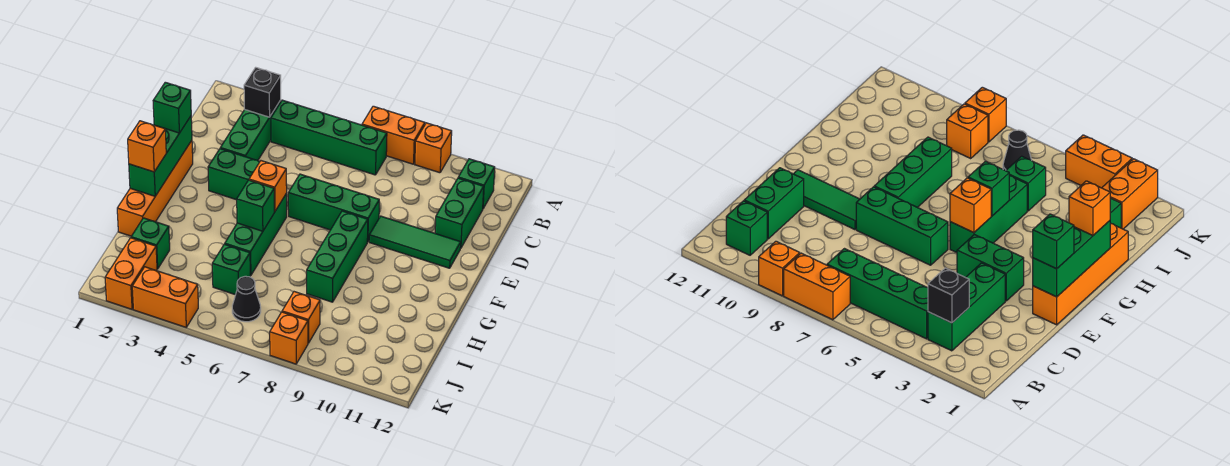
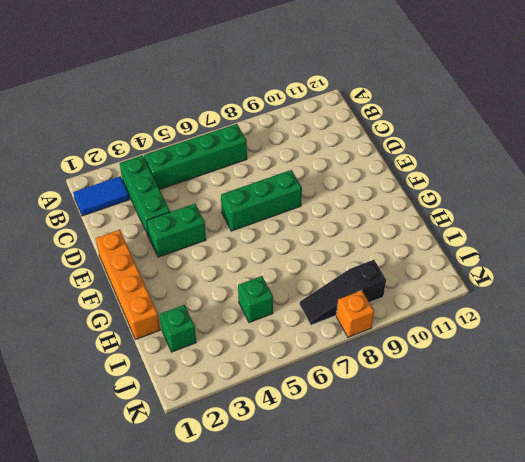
blue tile B1:B2 level 1 -> none
black slope J7:J9 level 1 top 9 -> orange brick J8 level 1
none -> orange brick A7:A8 level 1
none -> orange brick A9 level 1
none -> green brick B11 level 1

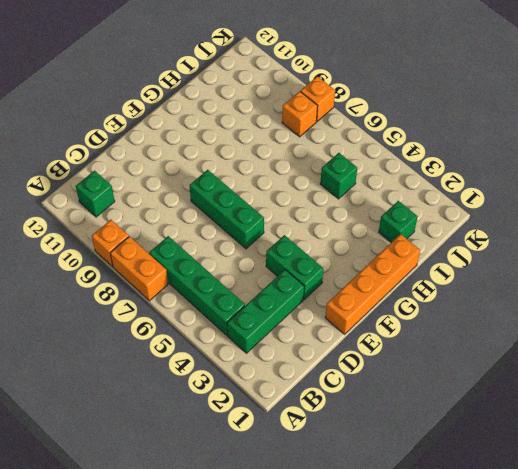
none -> green brick C11:D11 level 1
none -> green tile E9:E11 level 1
none -> green brick F5:H5 level 1

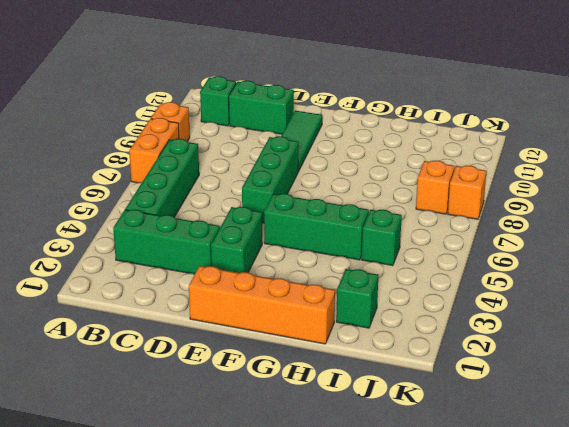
none -> green brick F8:H8 level 1
none -> orange brick J2:K2 level 1
none -> black cone J6 level 1

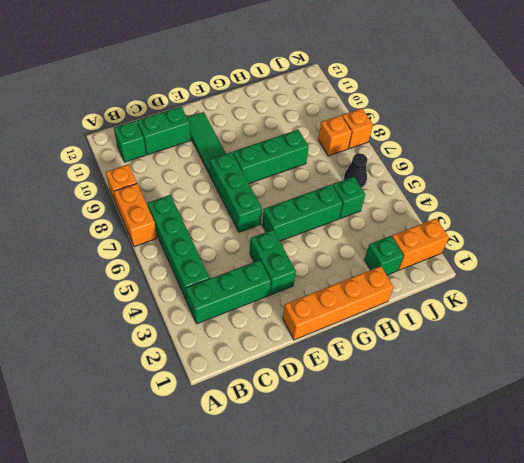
none -> orange brick K3:K4 level 1
none -> black brick B3 level 2
none -> green brick E1:G1 level 2

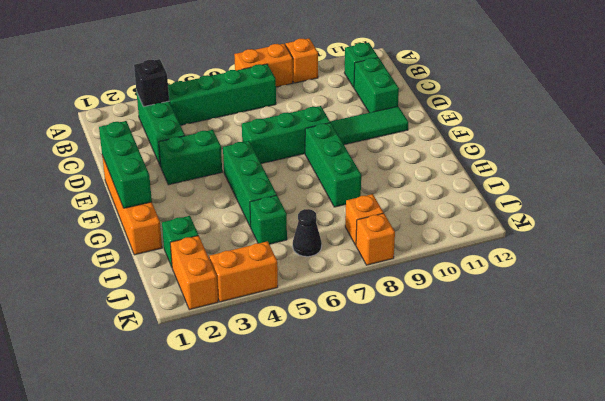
none -> orange brick F5 level 2
none -> green brick G5 level 2
none -> green brick E1 level 3

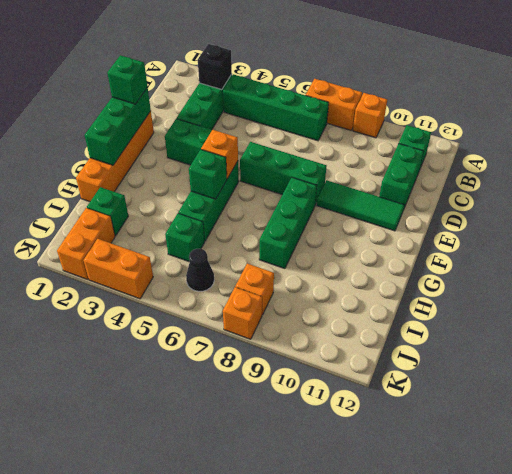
none -> orange brick G1 level 3

